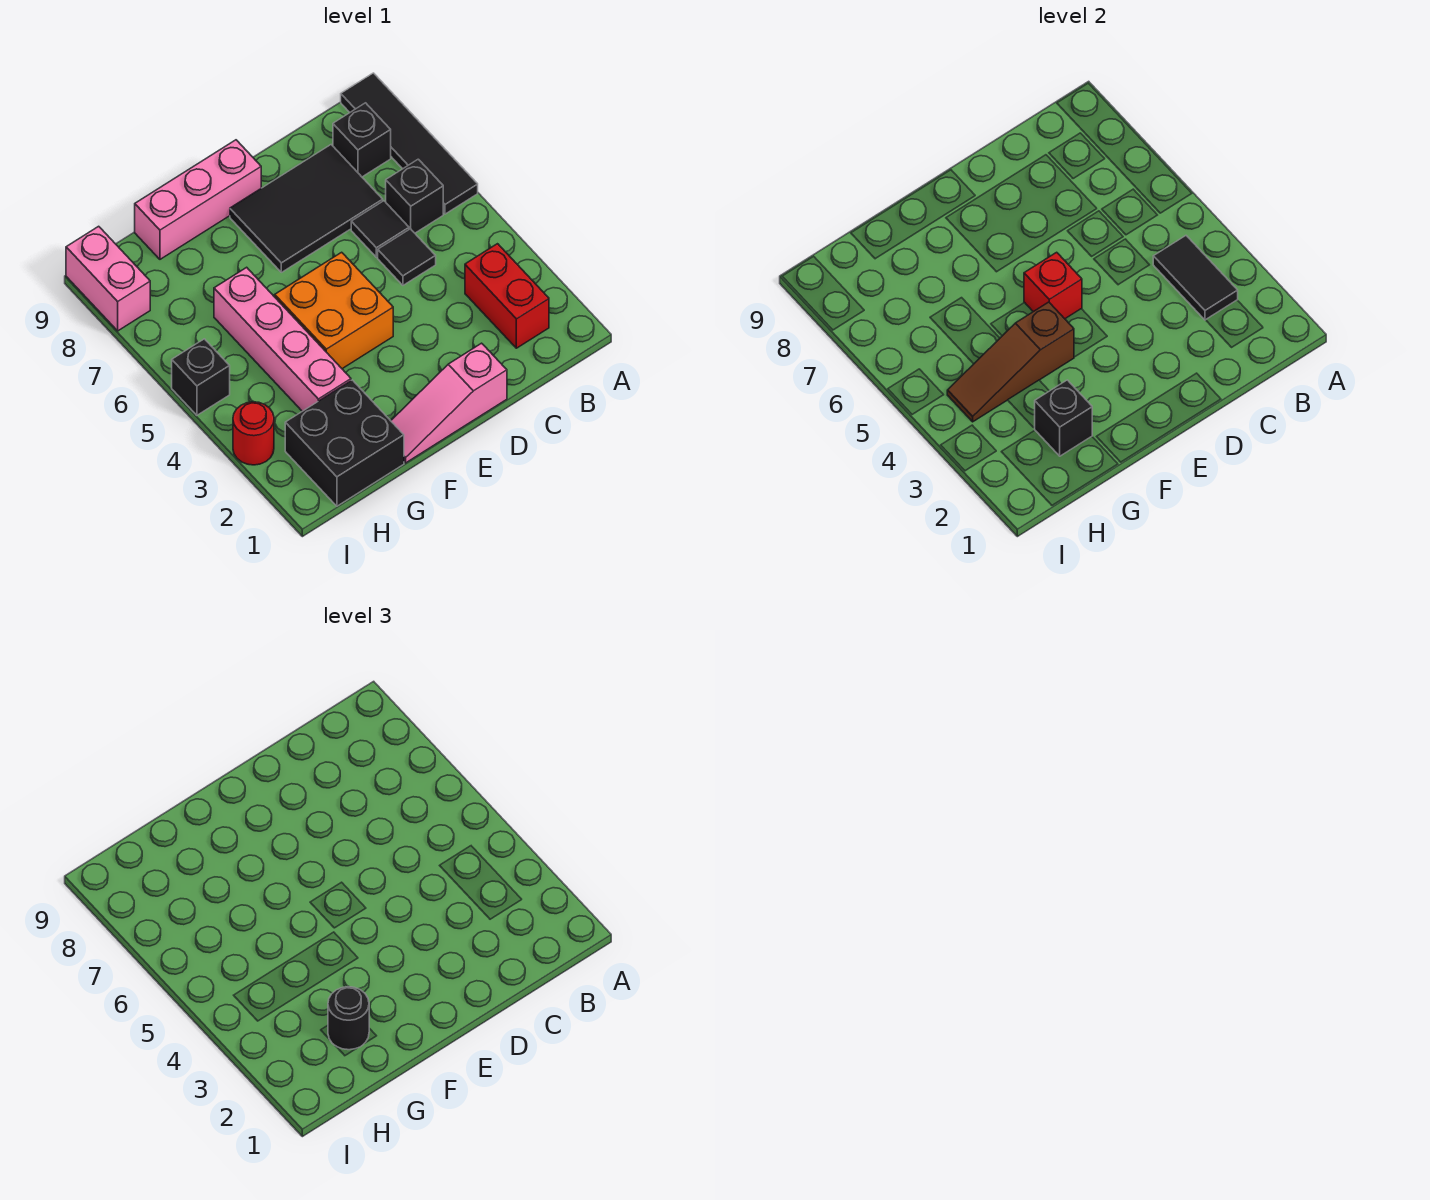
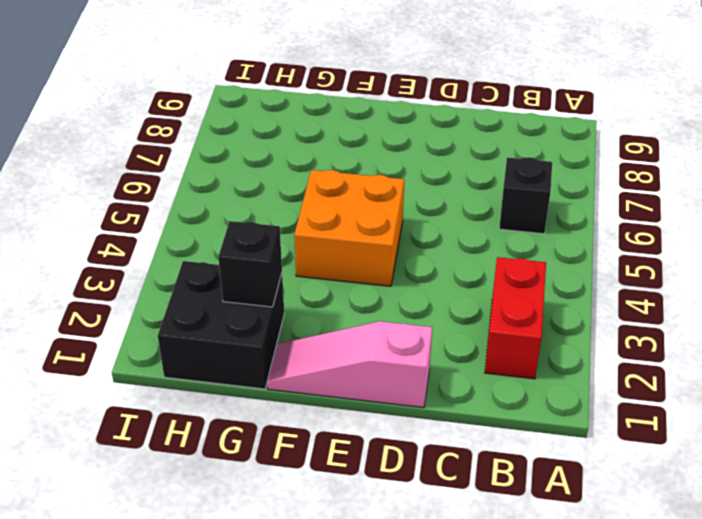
none -> black tile A6:A9 level 1
none -> black brick B8 level 1
none -> black tile C5 level 1

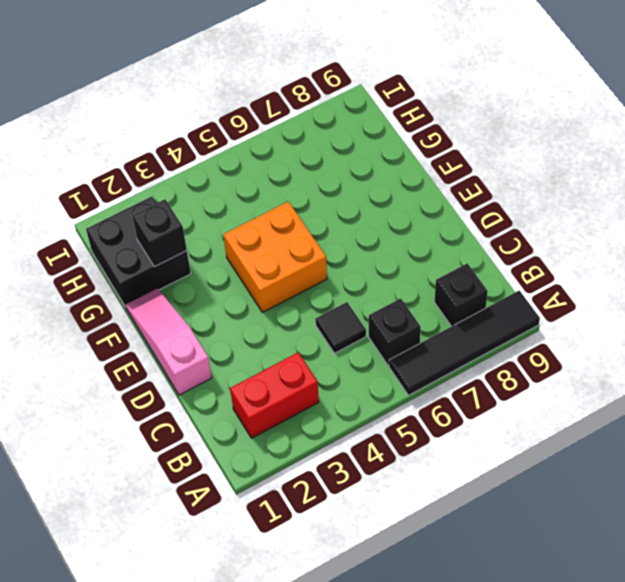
none -> black tile C6 level 1
none -> black tile C7:E8 level 1
none -> pink brick E9:G9 level 1

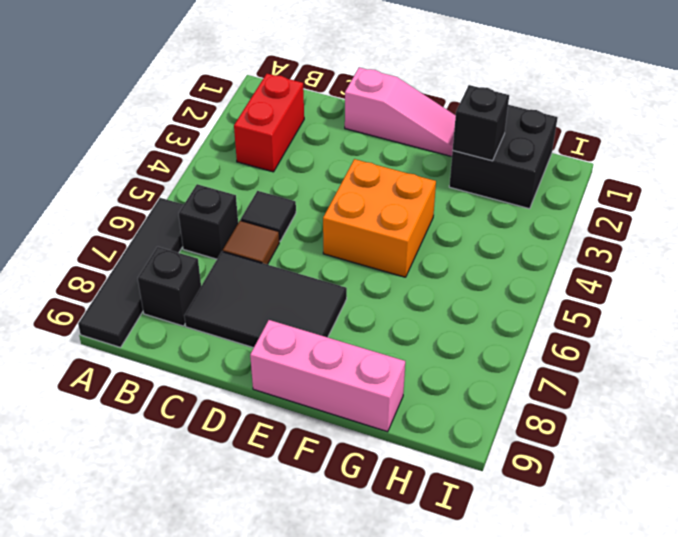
brown tile C6 level 1 -> black tile C6 level 1
none -> pink brick G3:G6 level 1
none -> red round brick I3 level 1
none -> black brick I5 level 1

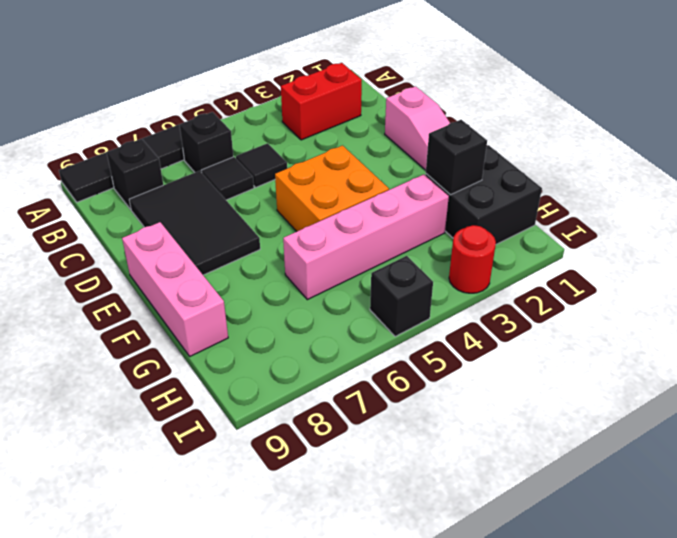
none -> pink brick I8:I9 level 1
none -> black tile B3:B4 level 2
none -> red brick E5 level 2

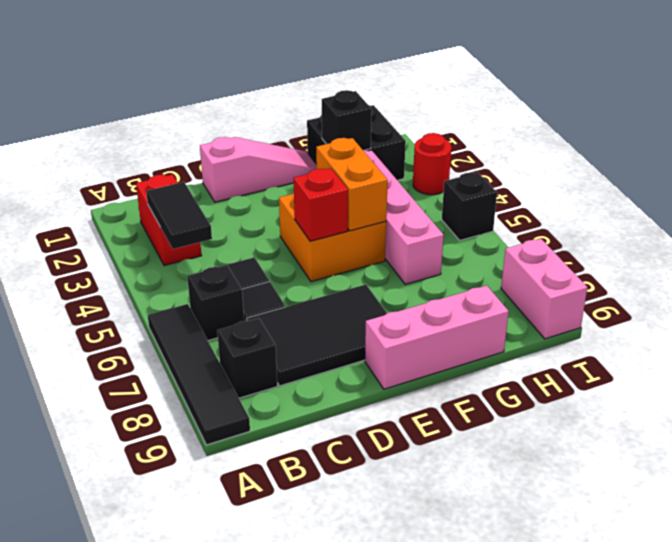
orange brick F4:F5 level 2 -> brown slope F4:H4 level 2 top F
none -> black round brick G2 level 3

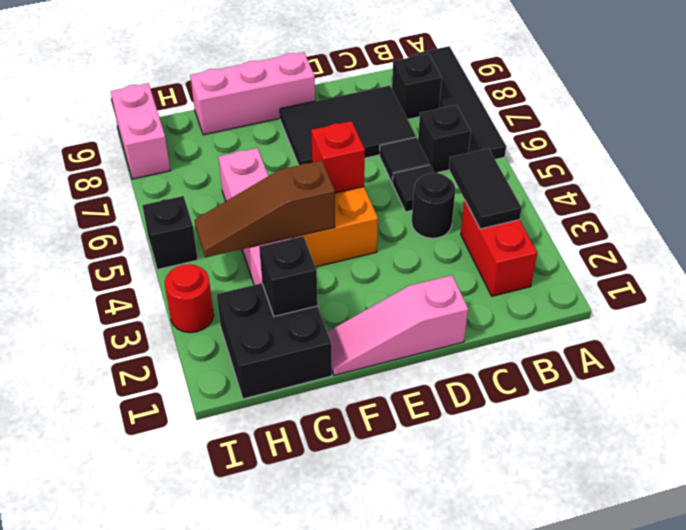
black round brick C4 level 1 -> black round brick G2 level 3

